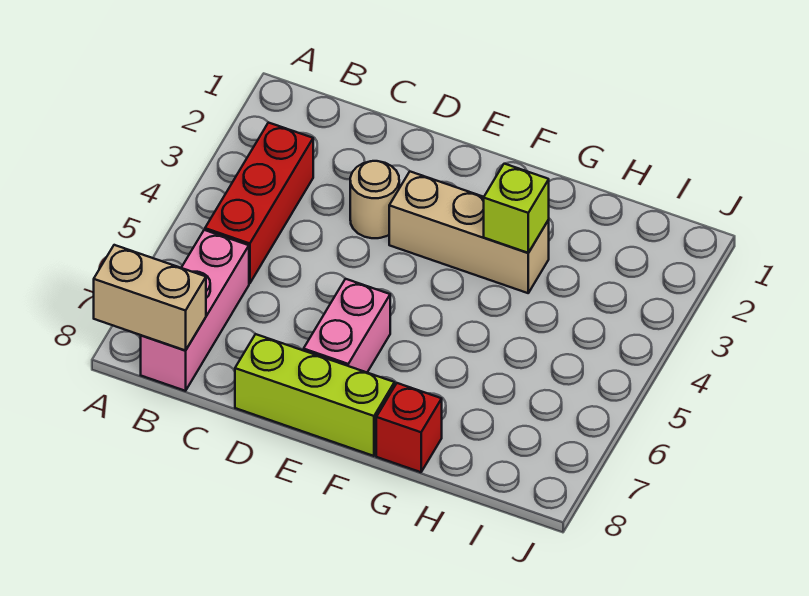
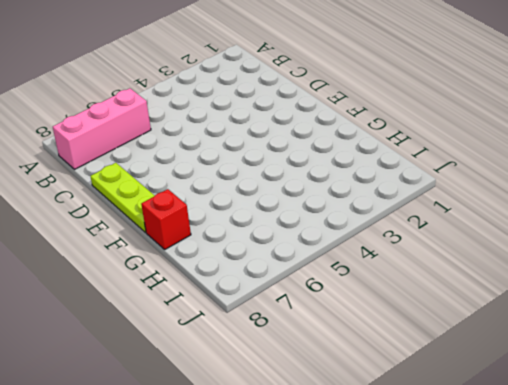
lime plate D8:F8 level 1 -> lime brick D8:F8 level 1
none -> red brick B3:B5 level 1
none -> tan round brick D3 level 1

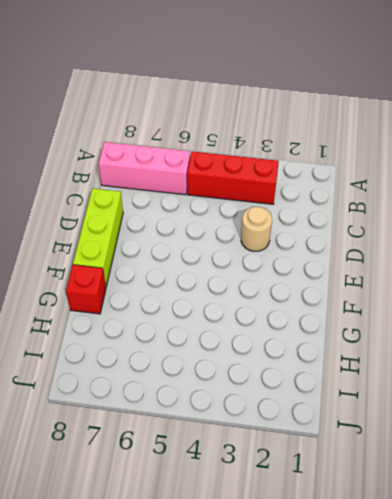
none -> tan brick E3:G3 level 1
none -> pink brick E6:E7 level 1

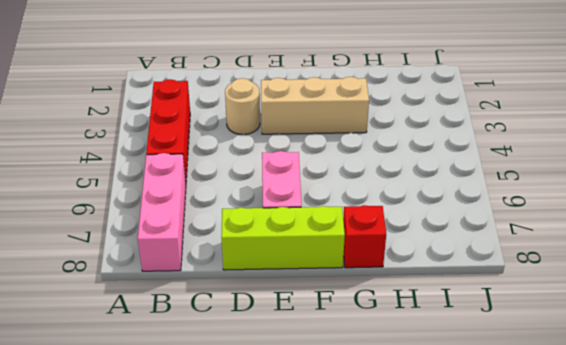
none -> tan brick A8:B8 level 2
none -> lime brick G3 level 2

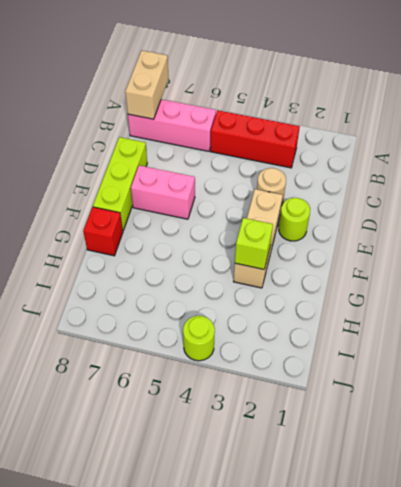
lime round brick E2 level 1 -> none
lime round brick J4 level 1 -> none

